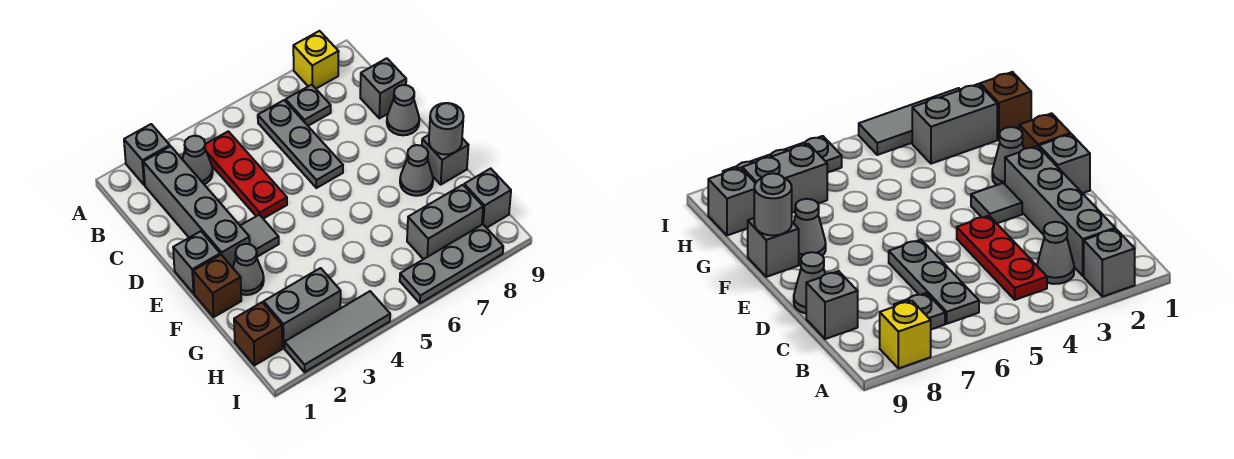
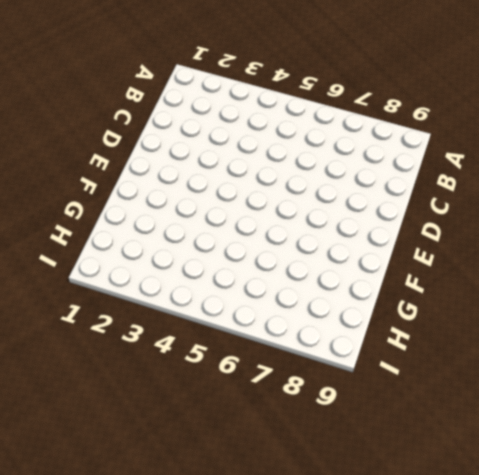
none -> grey brick A2 level 1
none -> yellow brick A8 level 1
none -> grey brick B2:E2 level 1

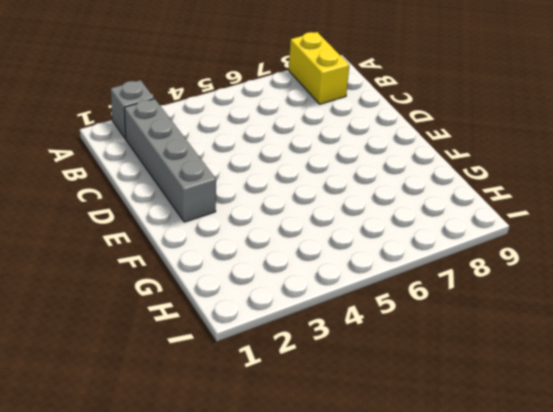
yellow brick A8:B8 level 1 -> yellow brick A8 level 1
none -> grey cone B3 level 1
none -> red plate B4:D4 level 1
none -> grey plate B6:D6 level 1

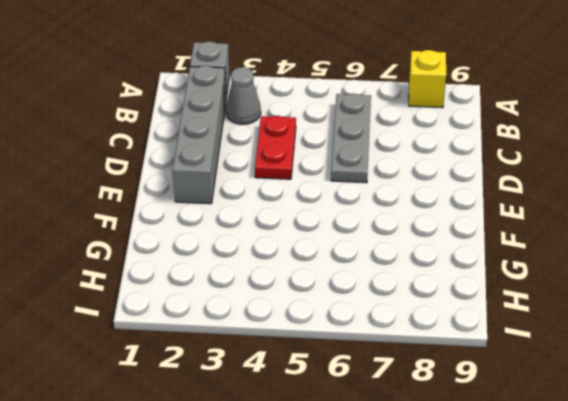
red plate C4:D4 level 1 -> red plate B4:D4 level 1
none -> grey plate B7 level 1
none -> grey brick C9 level 1
none -> grey cone D9 level 1

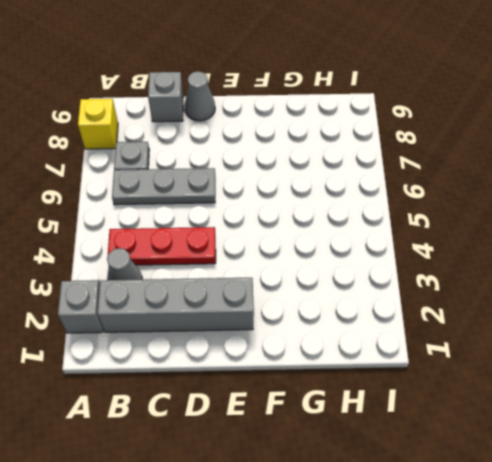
none -> grey brick E1 level 1
none -> grey tile E3 level 1
none -> brown brick F1 level 1

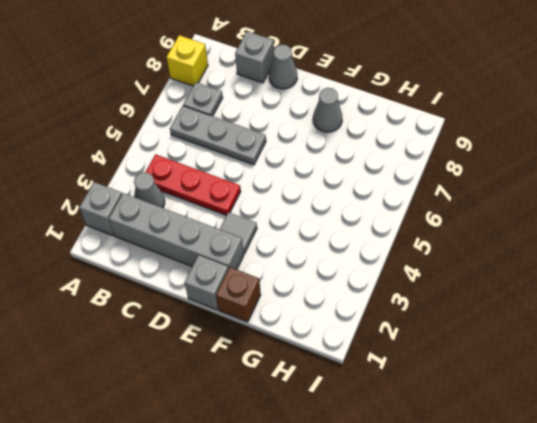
none -> grey cone F2 level 1
none -> grey brick F9 level 1
none -> brown brick H1 level 1

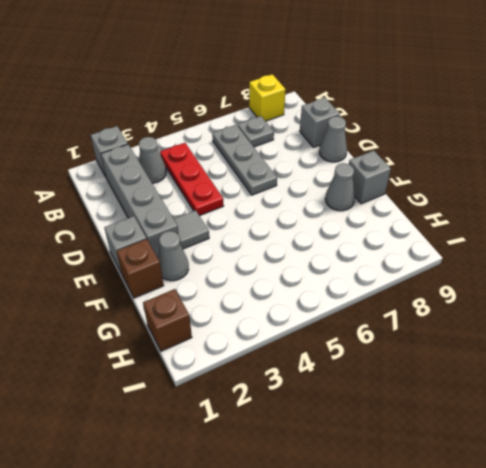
none -> grey brick H2:H3 level 1
none -> grey brick H7:H8 level 1
none -> grey brick H9 level 1

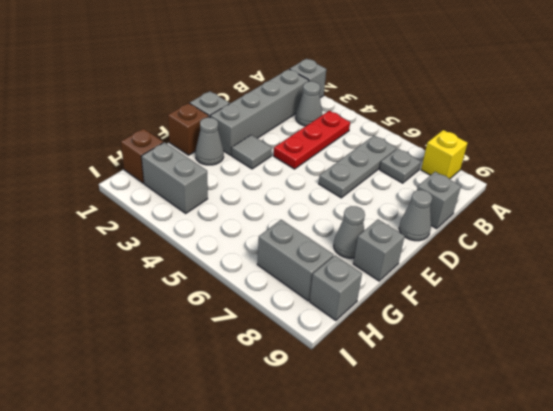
none -> grey tile I2:I4 level 1
none -> grey plate I6:I8 level 1
none -> grey round brick F9 level 2

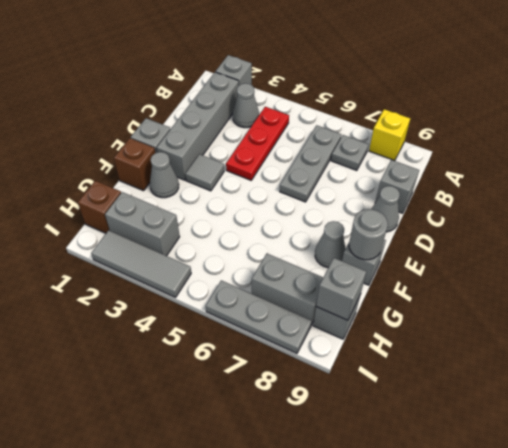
grey brick H9 level 2 -> none

